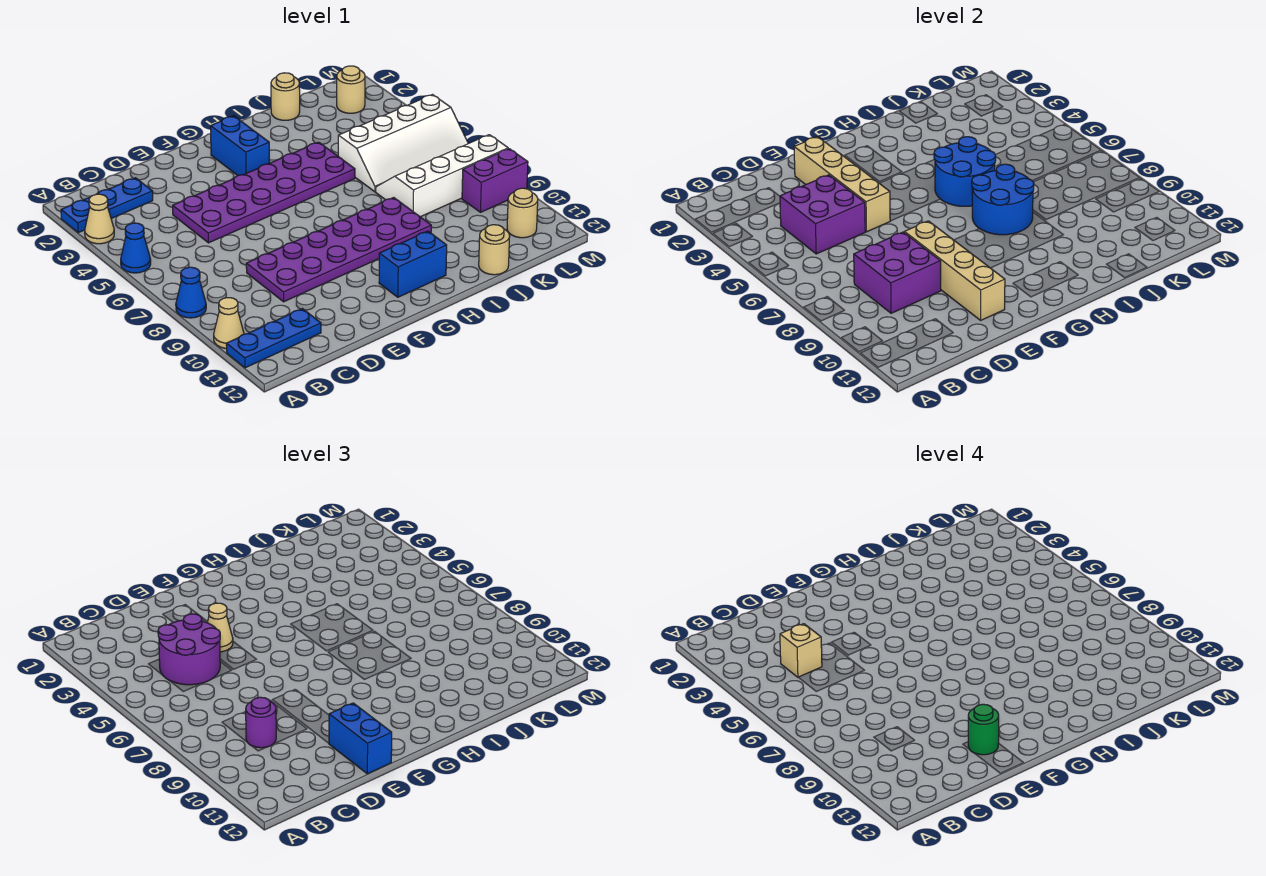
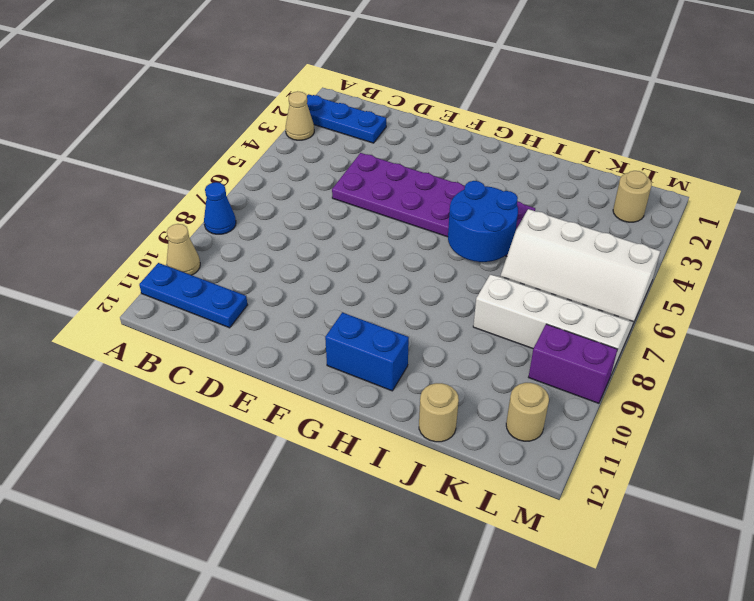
none -> blue cone A5 level 1
none -> purple plate D8:I9 level 1
none -> blue brick G2:G3 level 1

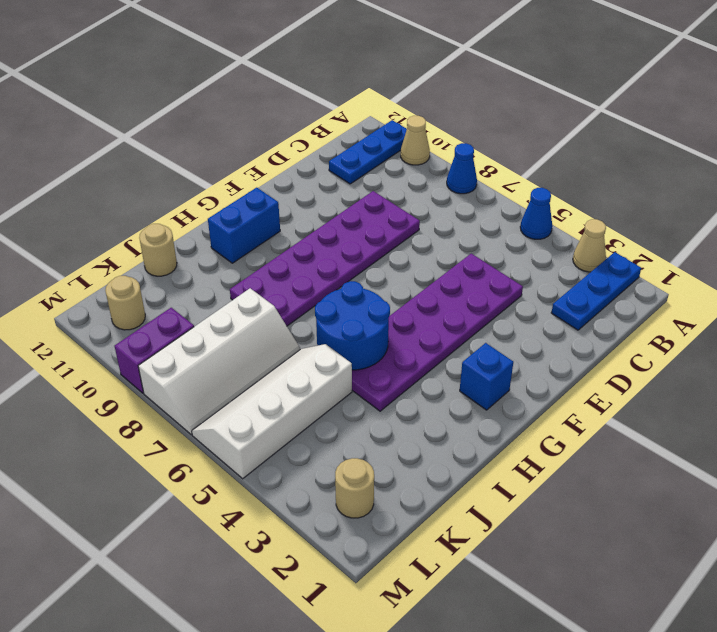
blue brick G2 level 1 -> blue brick G2:G3 level 1
none -> tan round brick J1 level 1
none -> purple brick C4:D5 level 2
none -> purple brick C8:D9 level 2

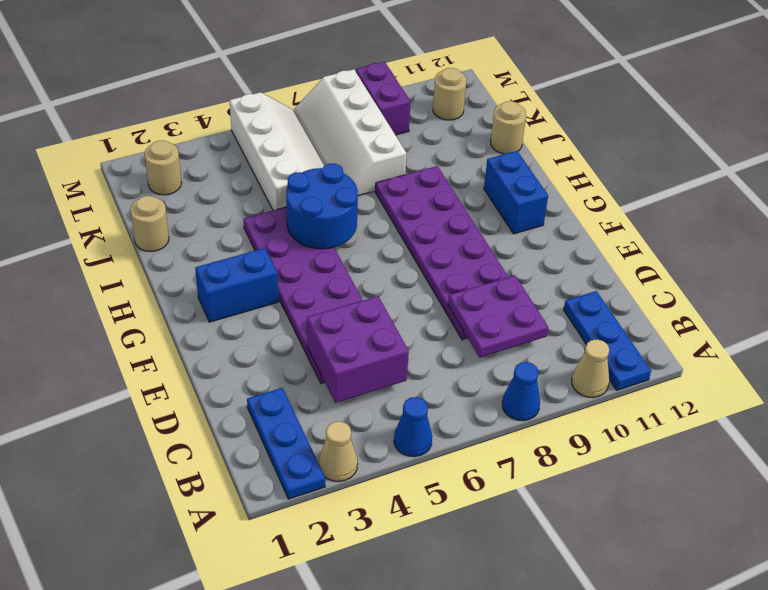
purple plate C8:D9 level 2 -> purple brick C8:D9 level 2
none -> tan brick E2:E5 level 2
none -> tan brick E8:E11 level 2
none -> blue round brick H7:I8 level 2

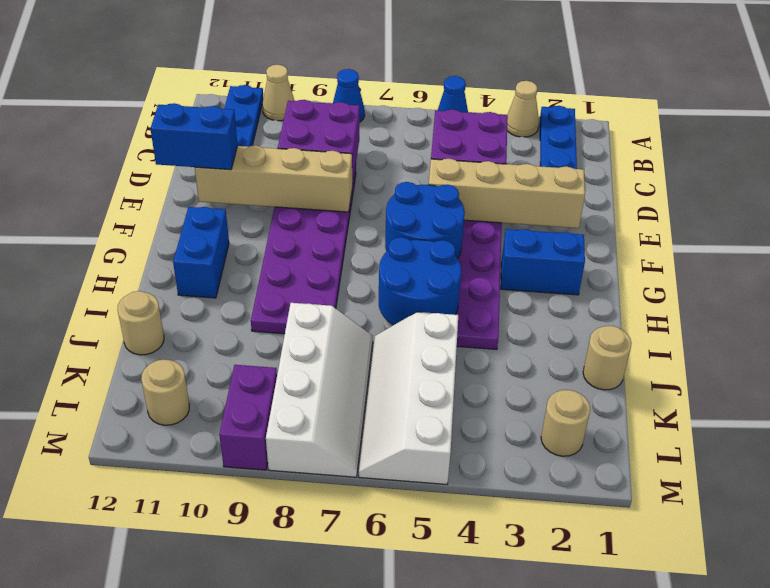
blue round brick F5:G6 level 2 -> blue round brick H7:I8 level 2
none -> purple round brick C4:D5 level 3
none -> purple round brick C9 level 3
none -> tan cone E4 level 3

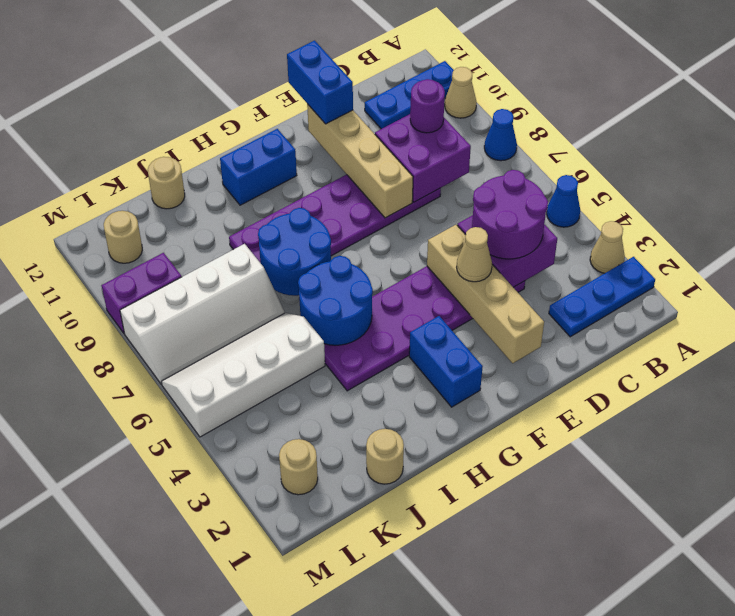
none -> tan brick C4 level 4
none -> green round brick E11 level 4

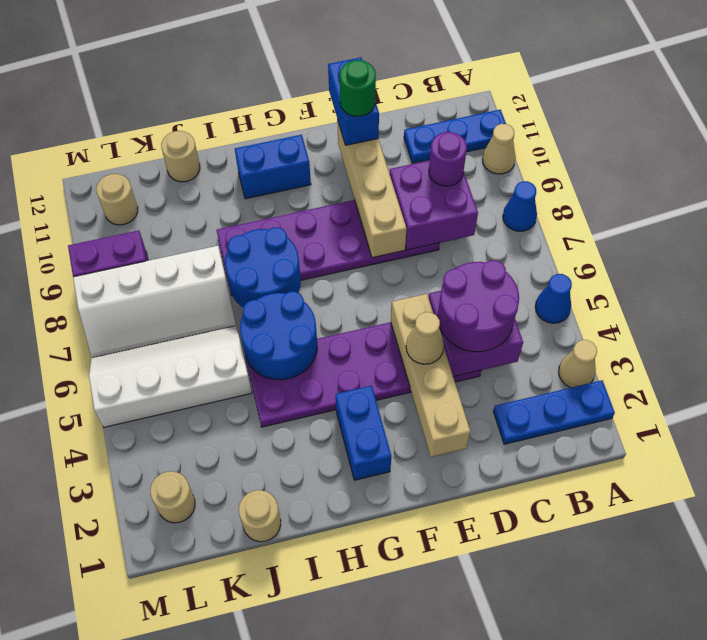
none -> tan brick C4 level 4

